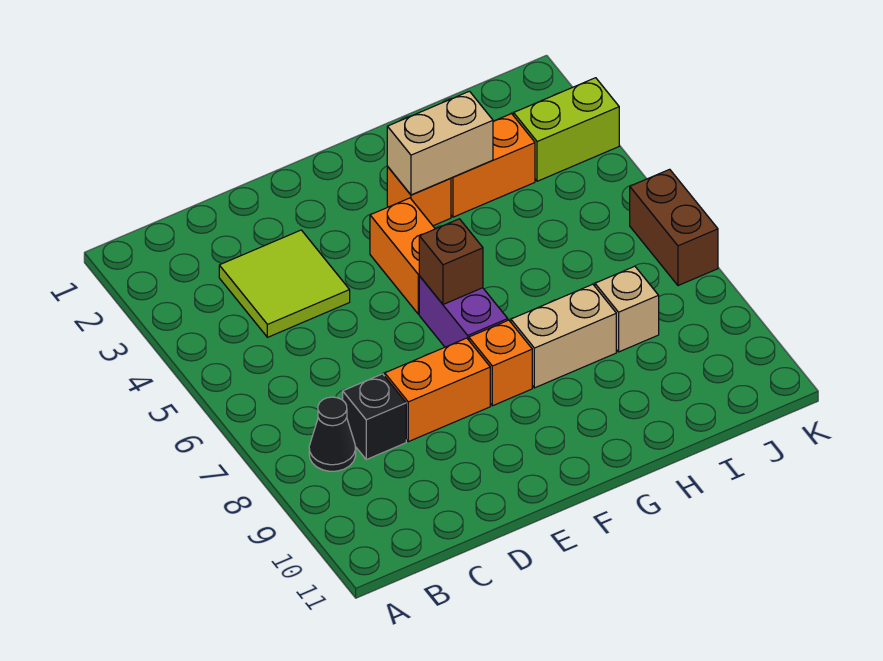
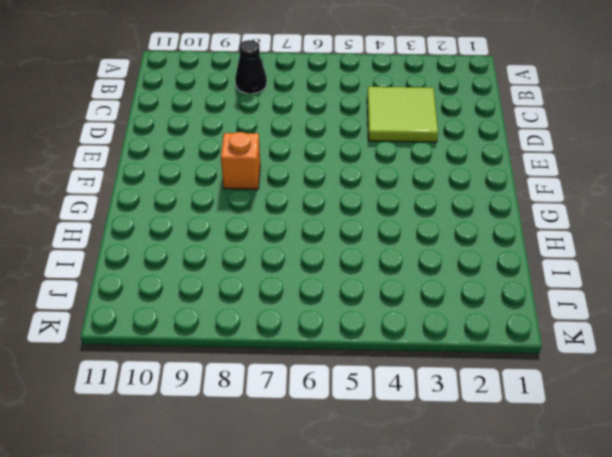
none -> black brick C8 level 1
none -> orange brick D8:E8 level 1
none -> orange brick F4:F5 level 1

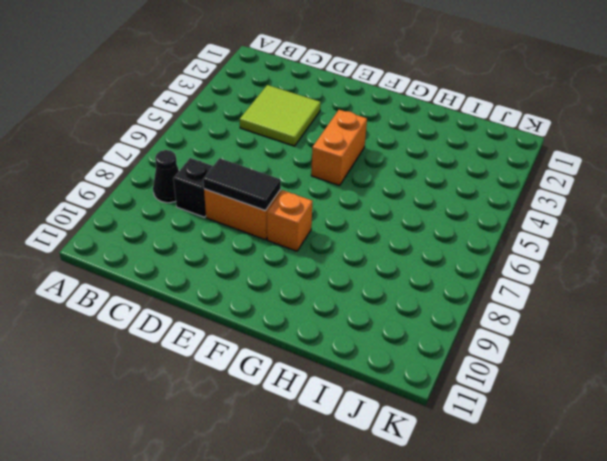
black tile D8:E8 level 2 -> none
none -> purple brick F6:F7 level 1
none -> orange brick G3 level 1
none -> tan brick G8:H8 level 1

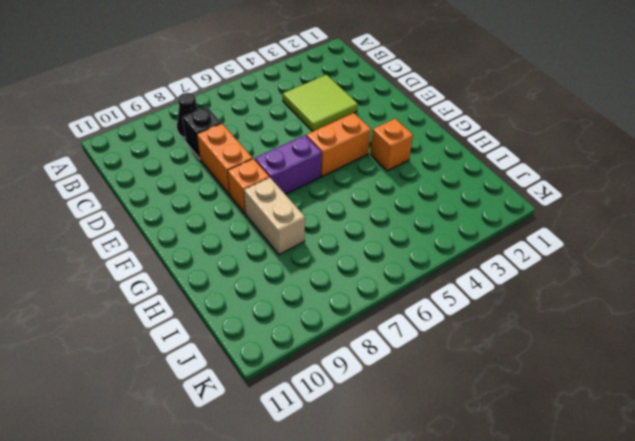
none -> orange brick H3:I3 level 1
none -> tan brick I8 level 1
none -> lime brick J3:K3 level 1

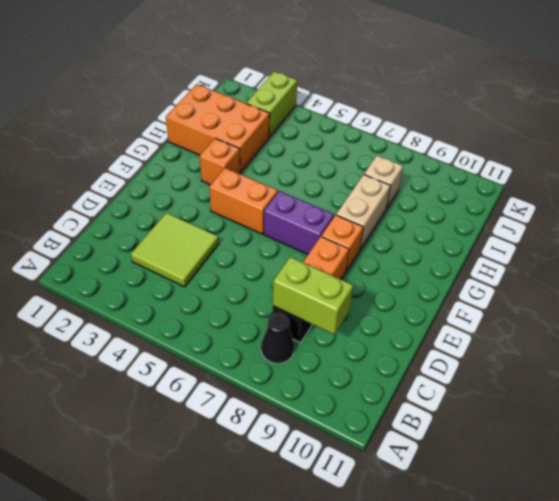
lime brick C8:C9 level 2 -> none
orange brick H1:I3 level 1 -> orange brick H3:I3 level 1
none -> brown brick K6:K7 level 1
none -> brown brick F6 level 2
none -> tan brick G3:H3 level 2

